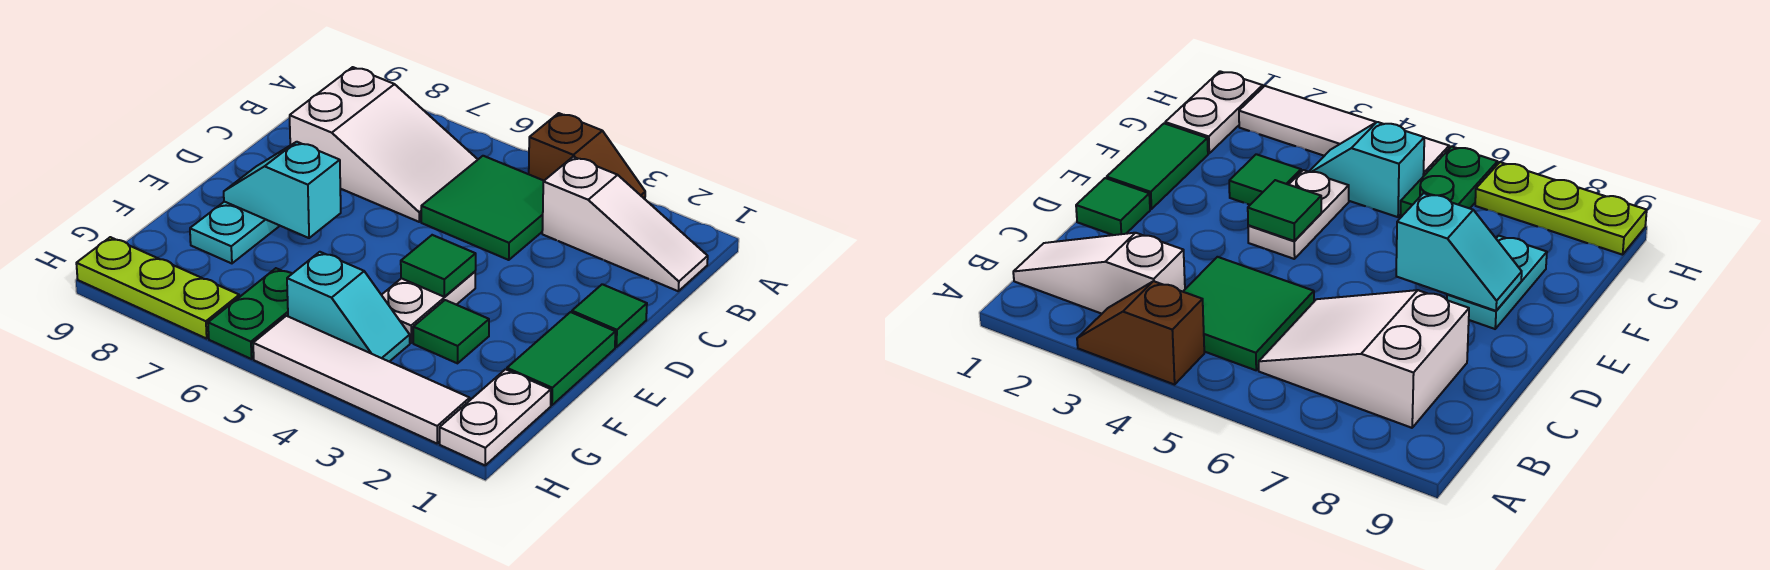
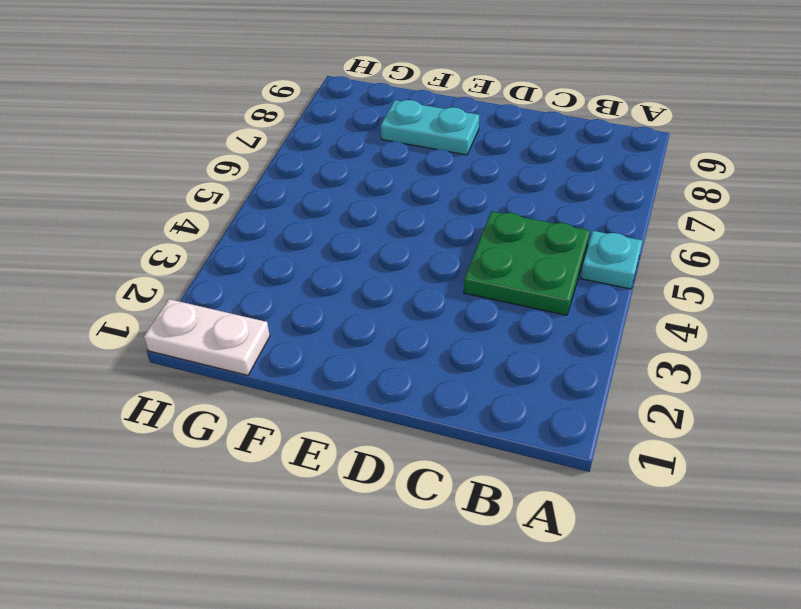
cyan plate A5 level 1 -> none
green plate B4:C5 level 1 -> green tile B4:C5 level 1
none -> brown slope A3:A4 level 1 top 4
none -> white slope B1:B3 level 1 top 3
none -> white slope B6:C8 level 1 top 8

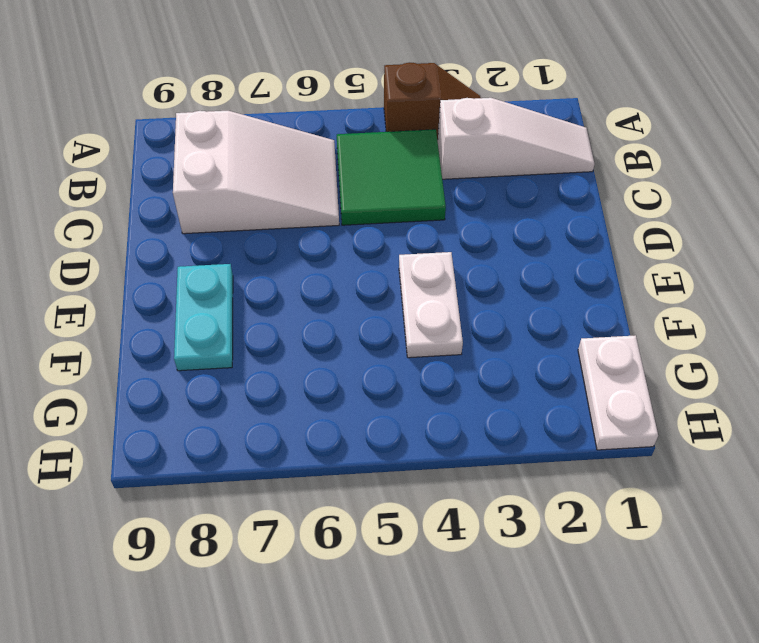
none -> green tile D1 level 1
none -> green tile E1:F1 level 1
none -> green tile F3 level 1

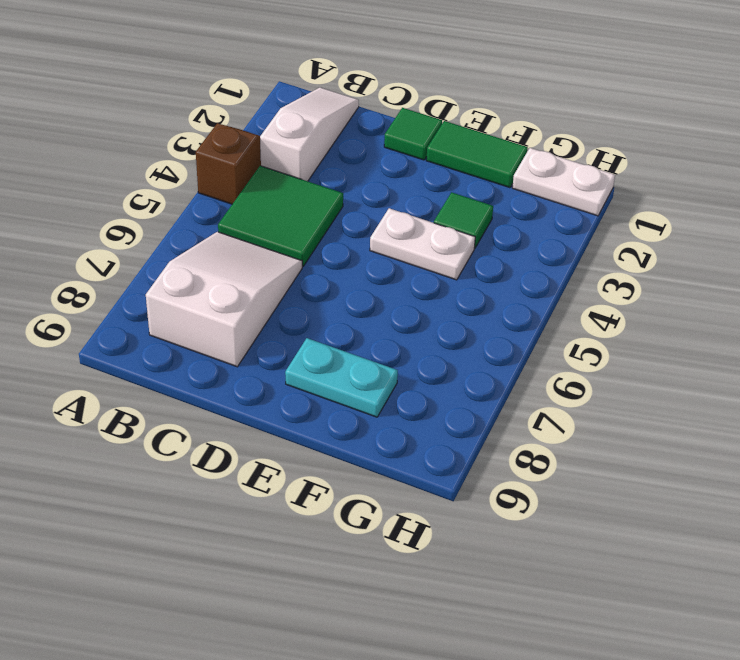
none -> cyan slope G4:G5 level 1 top 5
none -> green plate G6:H6 level 1
none -> white tile H2:H5 level 1

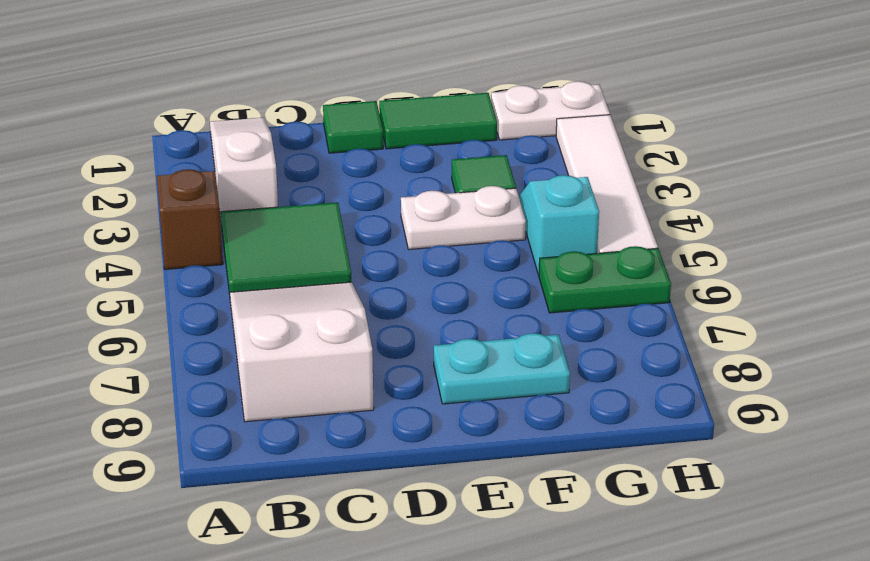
none -> lime plate H7:H9 level 1
none -> green tile E4 level 2
none -> cyan slope E7:E8 level 2 top 7

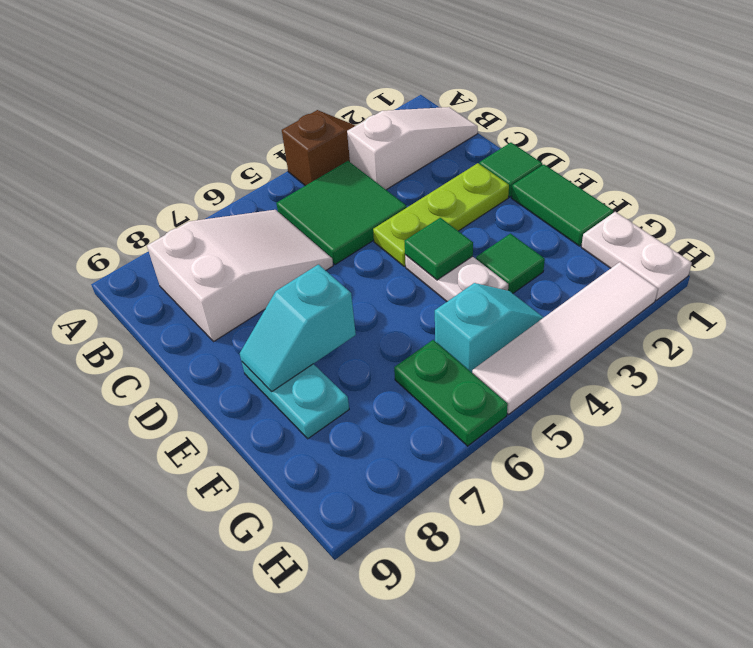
lime plate D2:D4 level 1 -> lime plate H7:H9 level 1

